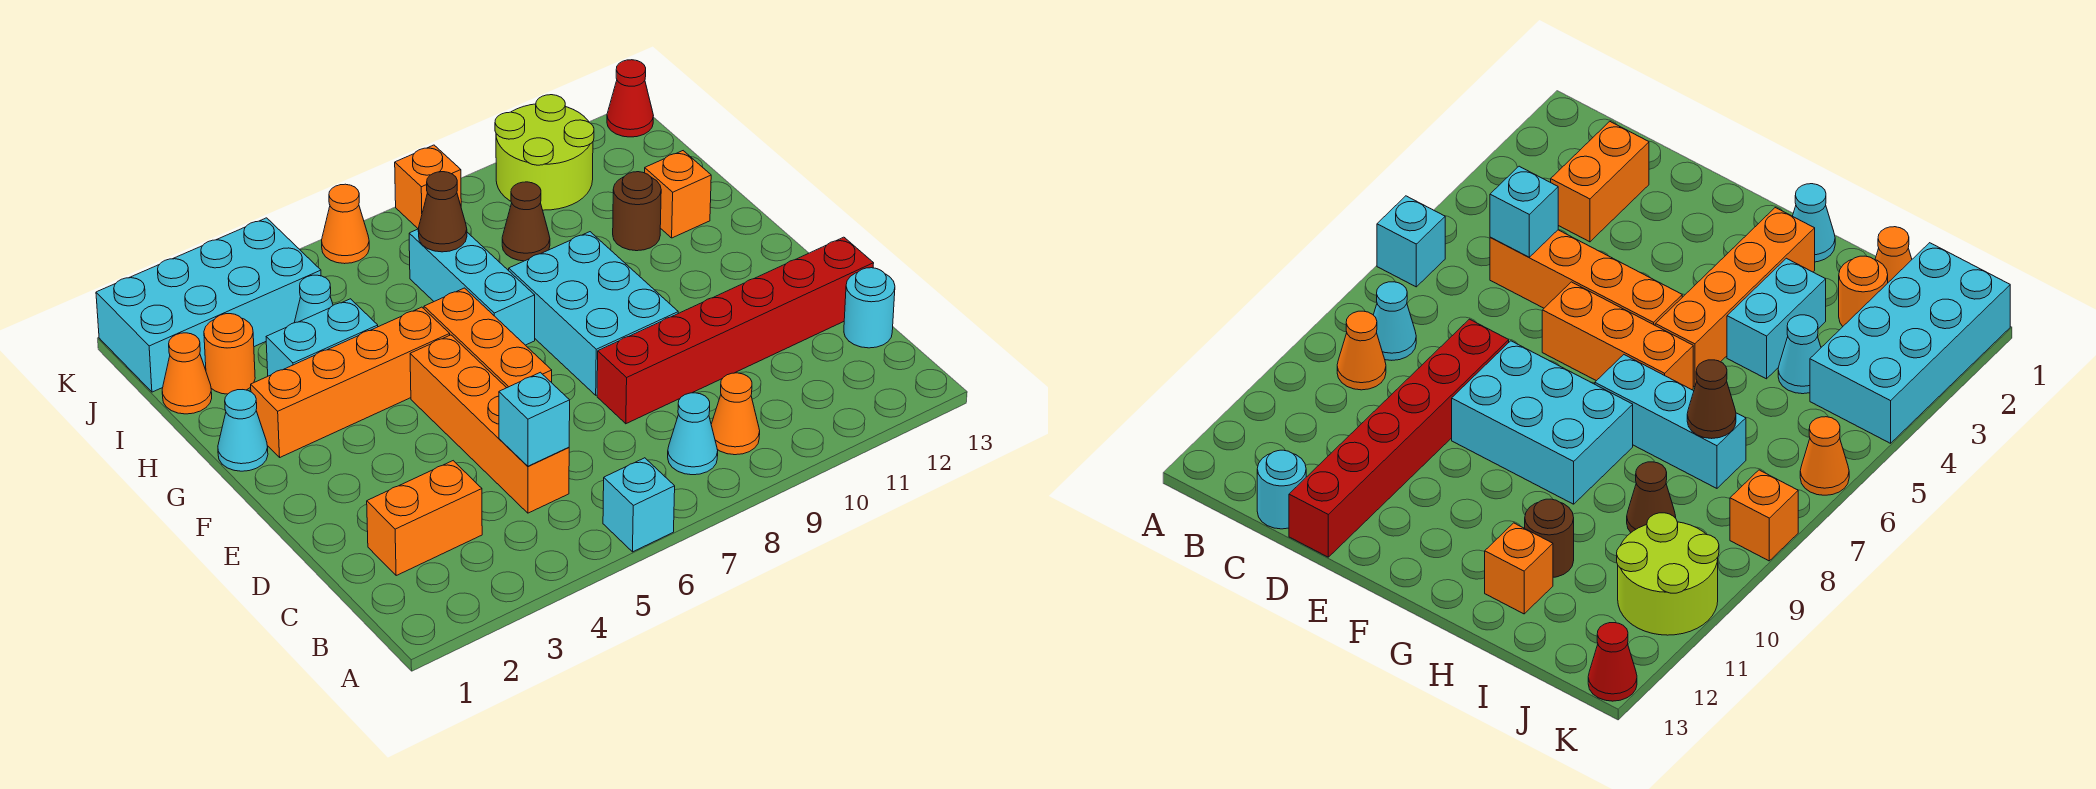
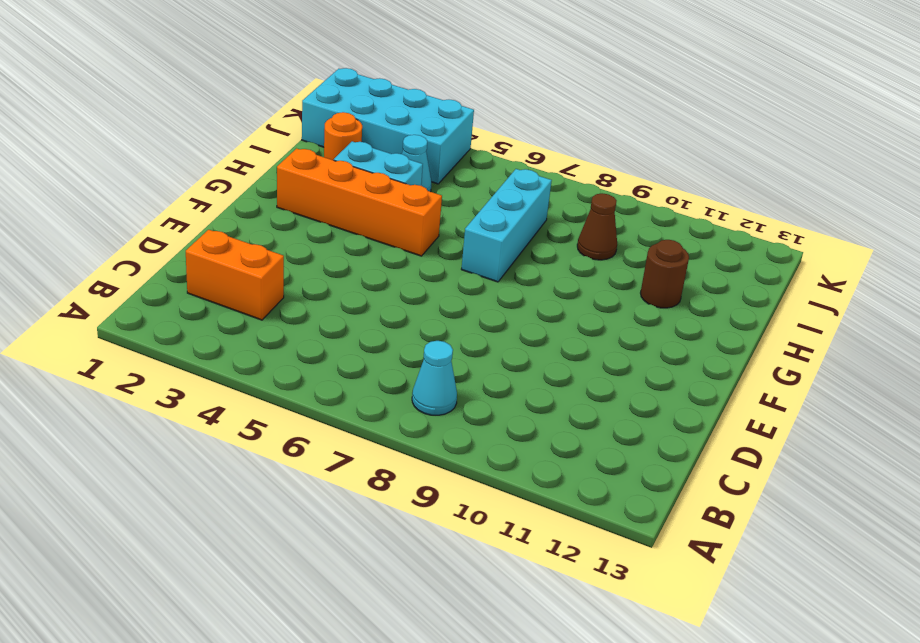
none -> cyan brick A6 level 1
none -> orange cone B9 level 1
none -> orange brick C5:F5 level 1

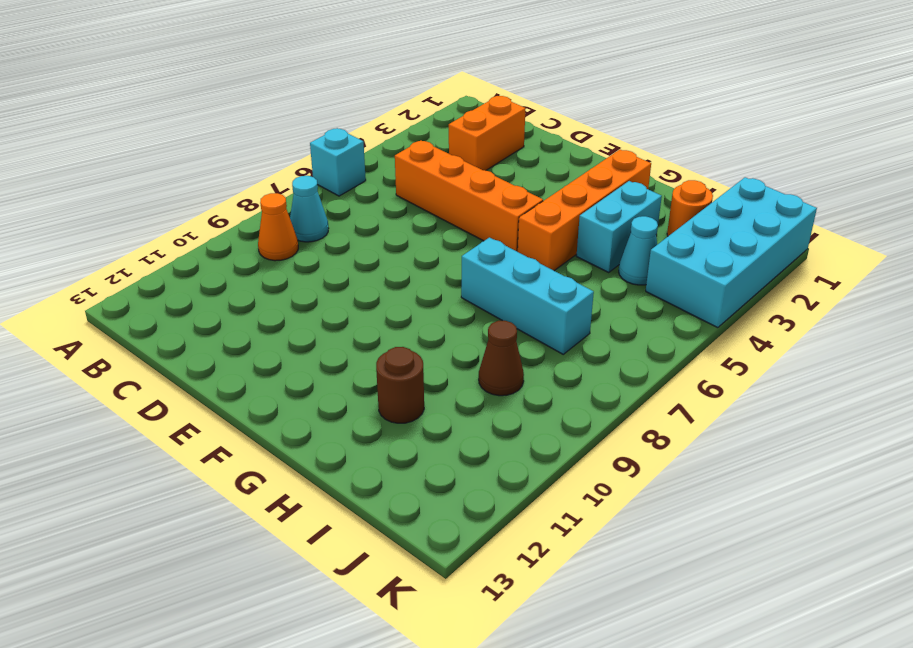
none -> cyan round brick C13 level 1
none -> red brick D8:D13 level 1
none -> orange brick E6:G6 level 1

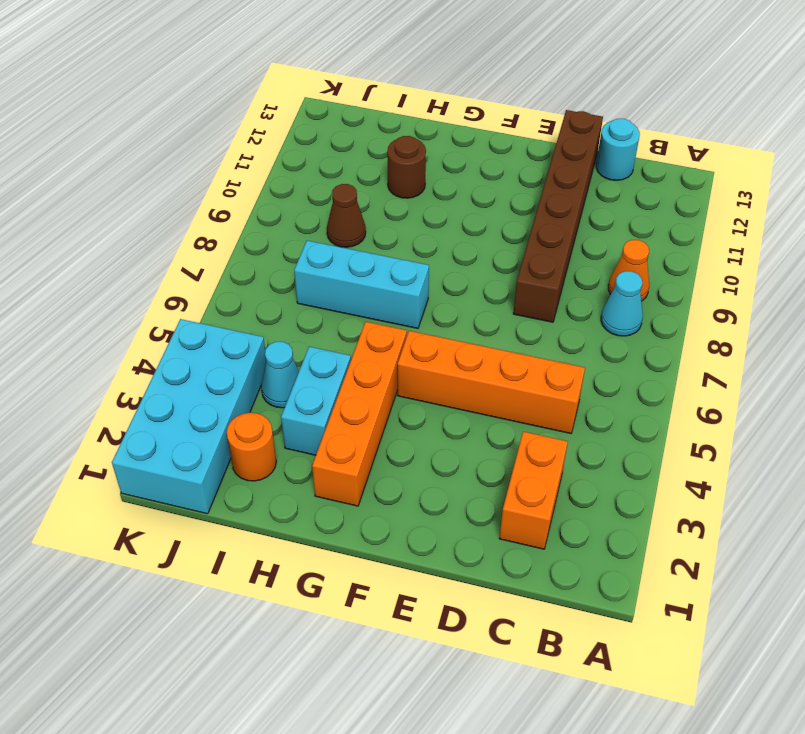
brown brick D8:D13 level 1 -> red brick D8:D13 level 1
none -> cyan brick A6 level 1
none -> orange brick E6:G6 level 1
none -> cyan brick E8:G9 level 1

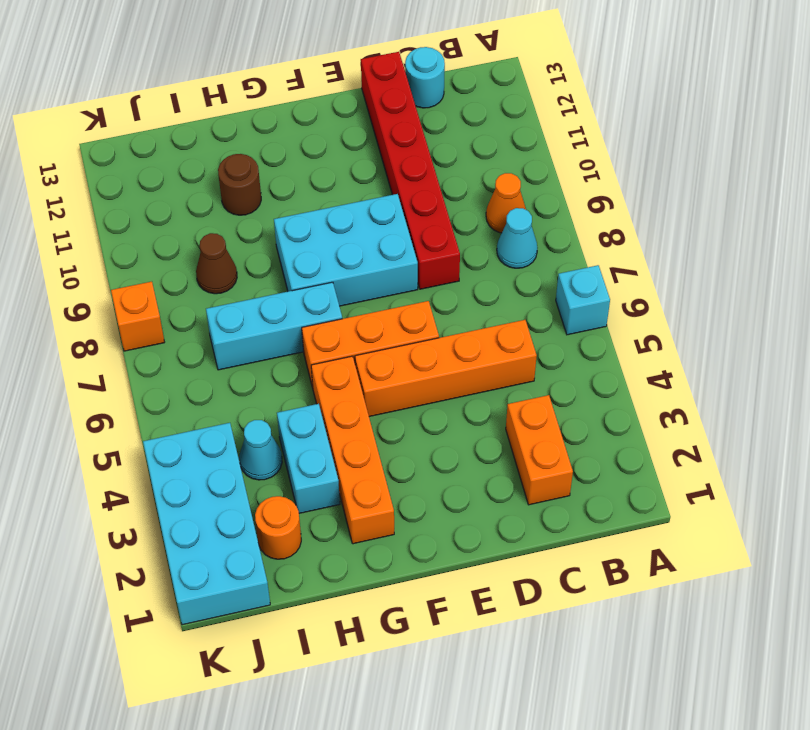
none -> cyan cone G1 level 1
none -> orange brick H12 level 1
none -> orange cone I1 level 1

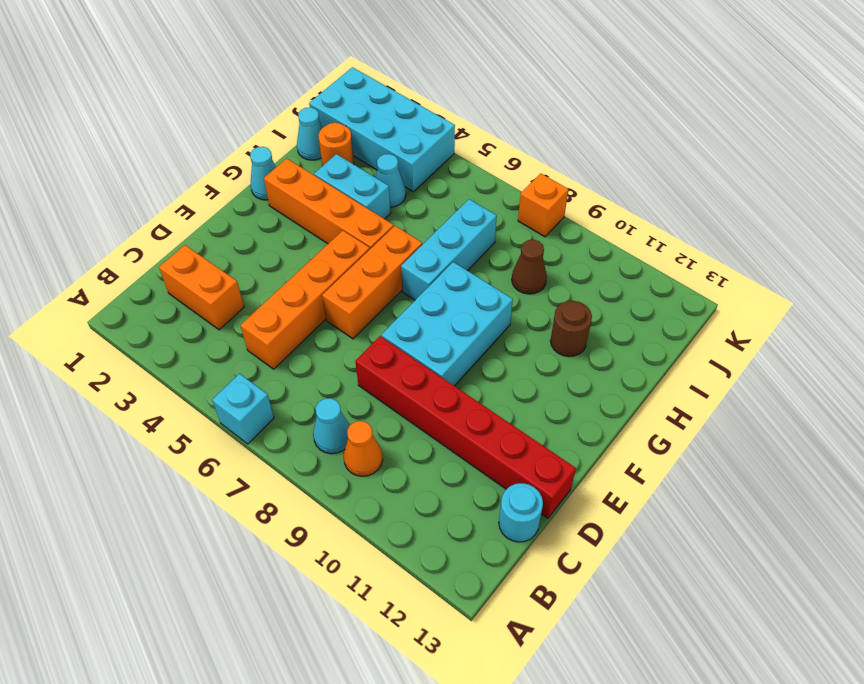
cyan cone I1 level 1 -> orange cone I1 level 1
none -> orange brick H12 level 1
none -> lime round brick J10:K11 level 1
none -> orange cone K6 level 1

